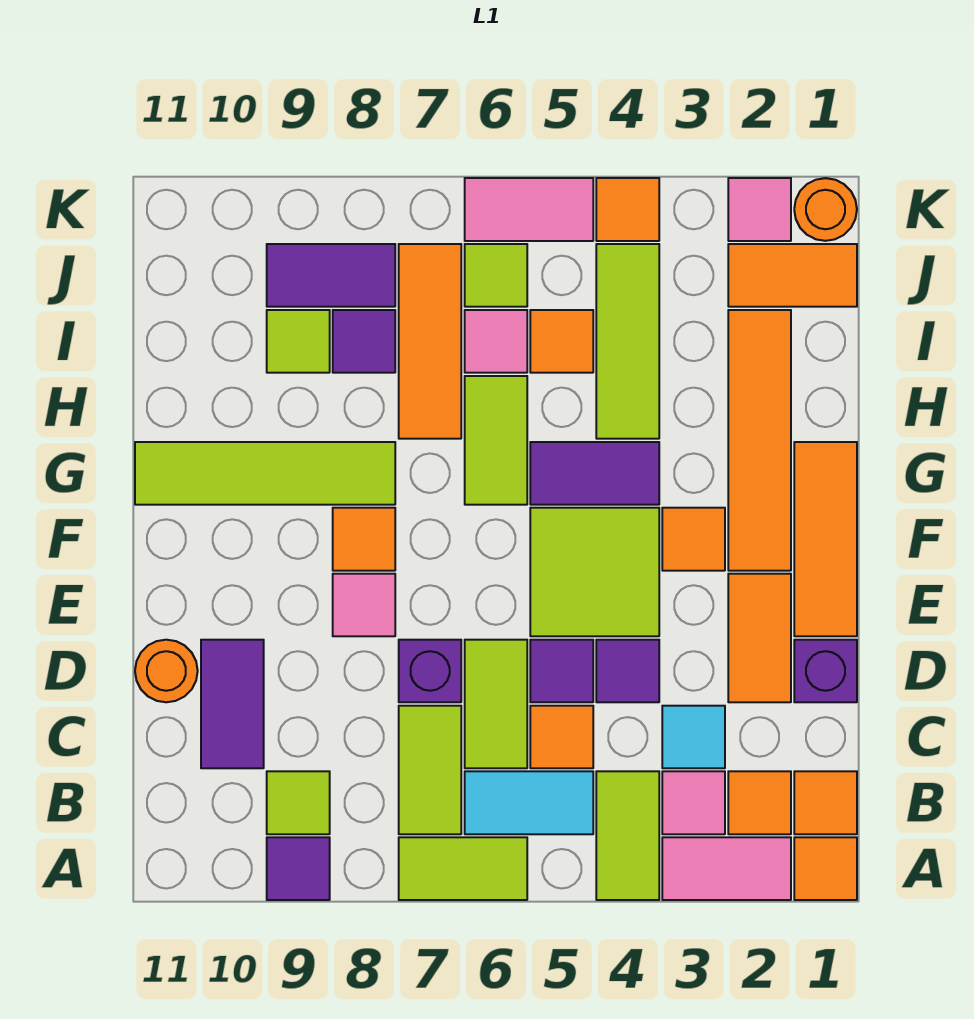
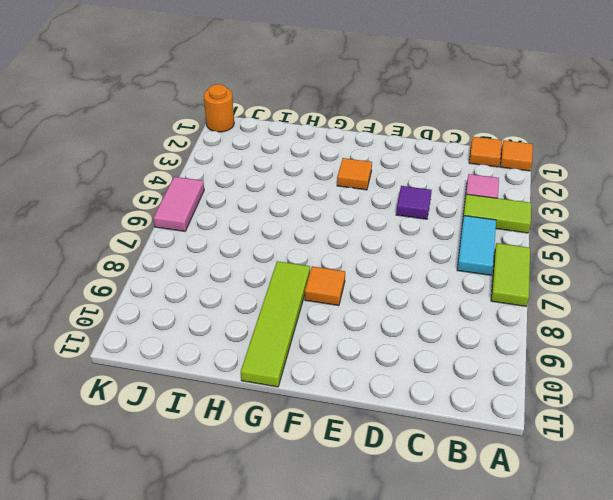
none -> pink tile A2:A3 level 1
none -> purple tile A9 level 1
none -> orange tile B2 level 1
none -> lime tile B7:C7 level 1

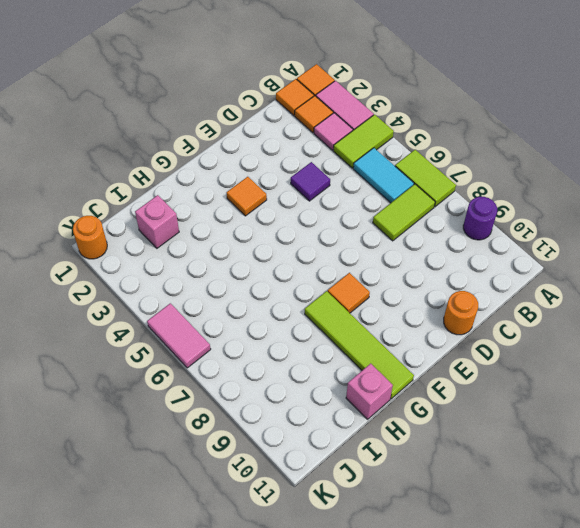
purple round brick A9 level 1 -> purple tile A9 level 1
pink brick H11 level 1 -> none
pink brick I2 level 1 -> orange tile F2:I2 level 1
none -> lime tile B9 level 1
none -> cyan tile C3 level 1
none -> orange tile C5 level 1
none -> lime tile C6:D6 level 1

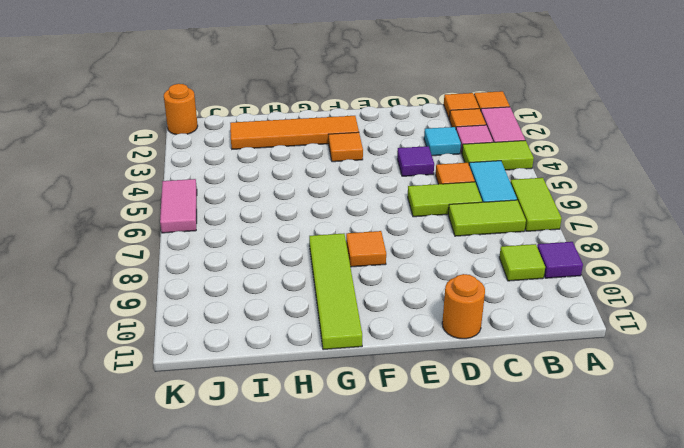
none -> purple tile C10:D10 level 1
none -> purple brick D1 level 1
none -> orange tile D2:E2 level 1
none -> purple tile D5 level 1

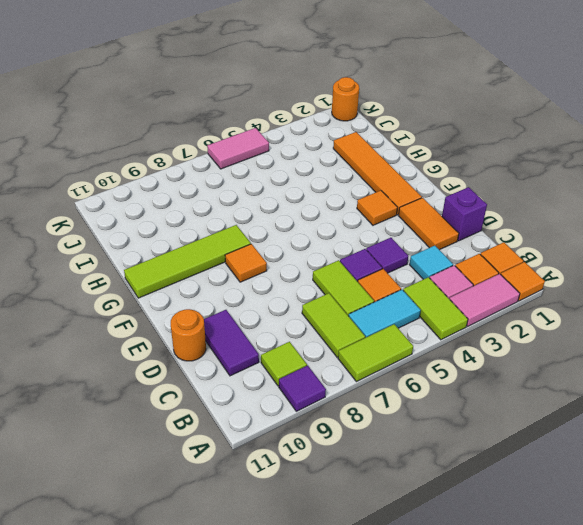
none -> purple brick D7 level 1
none -> orange tile E1:G1 level 1
none -> lime tile E4:F5 level 1
none -> pink tile E8 level 1

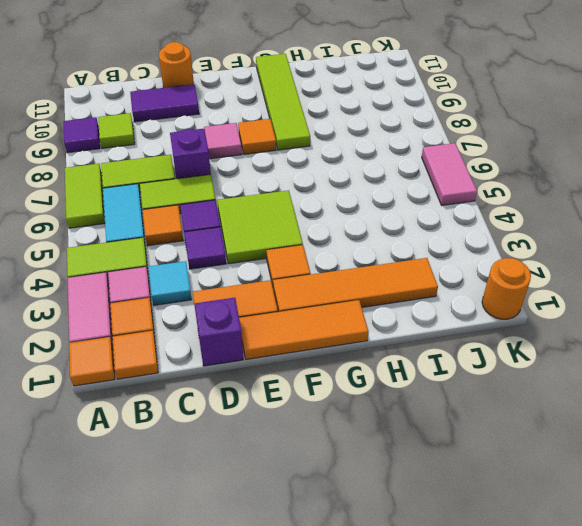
none -> purple tile G4:G5 level 1
none -> lime tile G6:H6 level 1
none -> lime tile H4:J4 level 1
none -> orange tile H7:J7 level 1

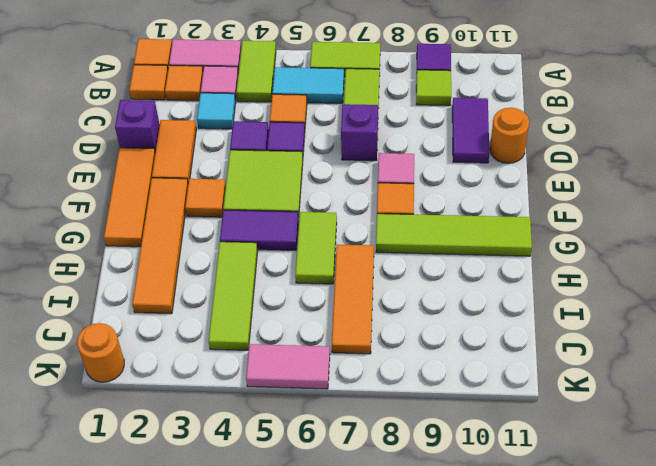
none -> lime tile C6:D6 level 1
none -> orange tile I5 level 1
none -> pink tile I6 level 1
none -> purple tile I8 level 1

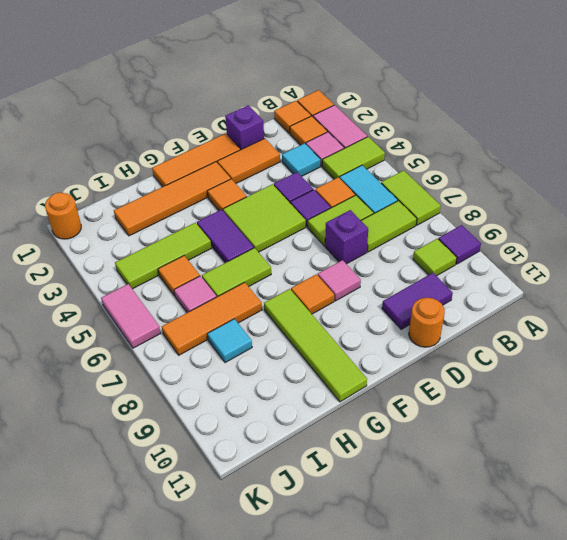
cyan tile I8 level 1 -> purple tile I8 level 1
none -> lime tile I9 level 1
none -> orange tile J1:J2 level 1
none -> lime tile J6 level 1
none -> purple tile J8:J9 level 1

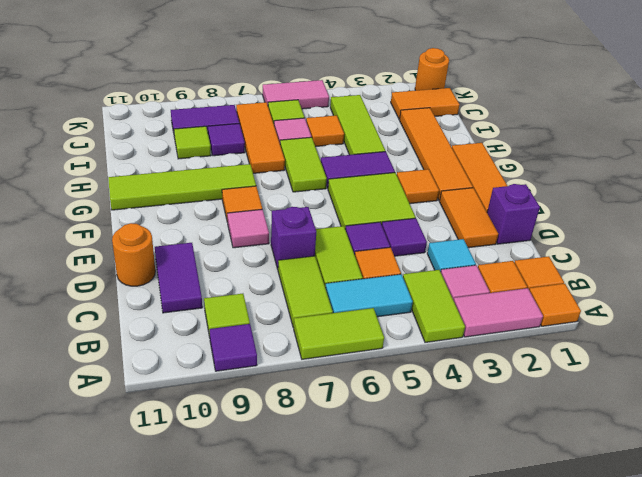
none -> pink tile K2 level 1
none -> orange tile K4 level 1

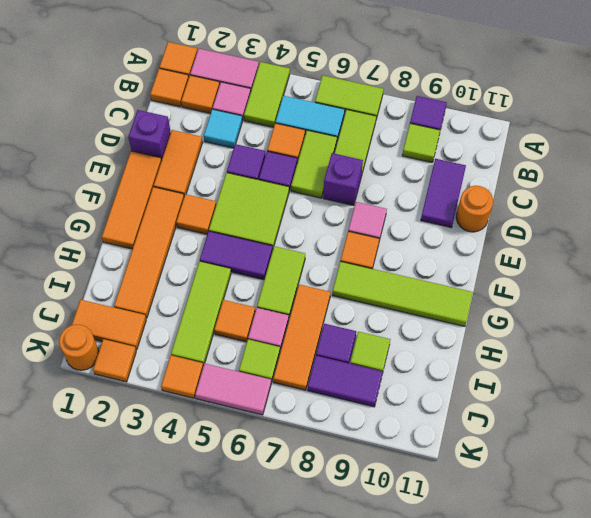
orange tile K2 level 1 -> pink tile K2 level 1

